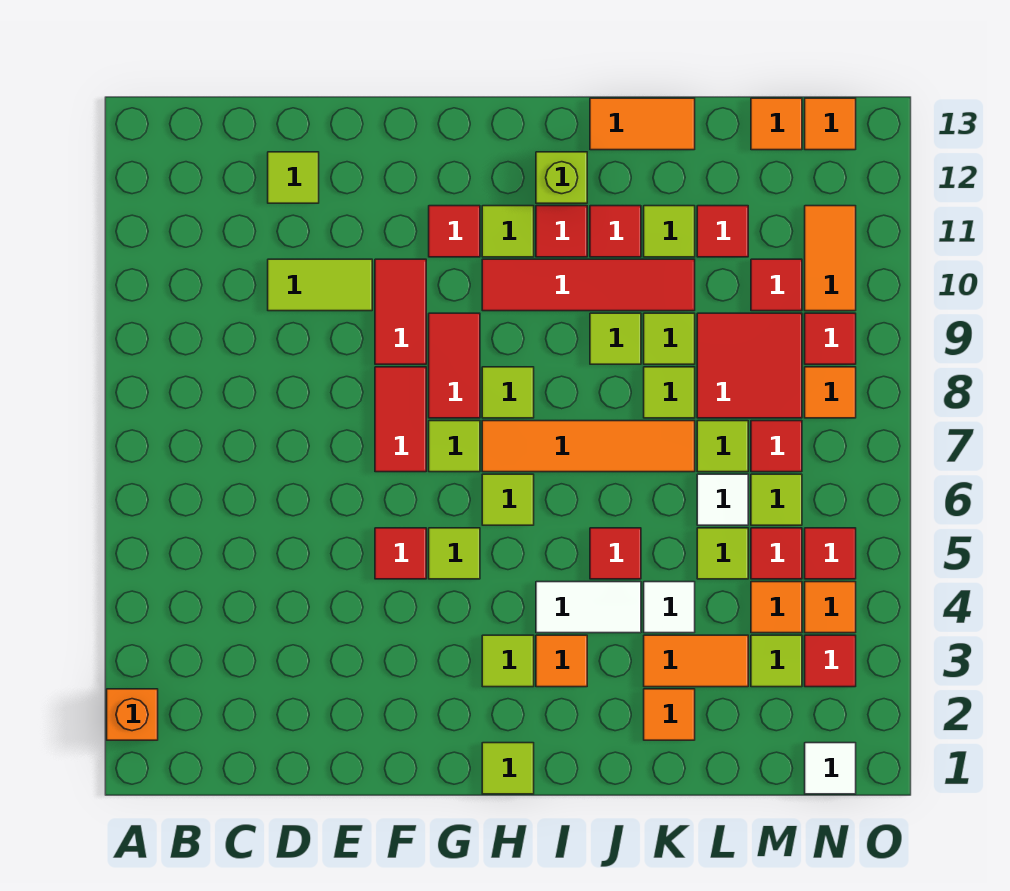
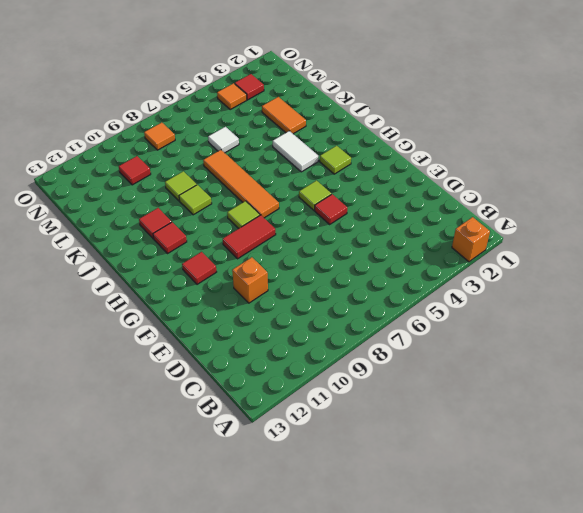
orange brick E10 level 1 -> lime tile D10:E10 level 1
none -> lime tile D12 level 1
none -> red tile F7:F8 level 1
none -> red tile F9:F10 level 1
none -> lime tile G7 level 1

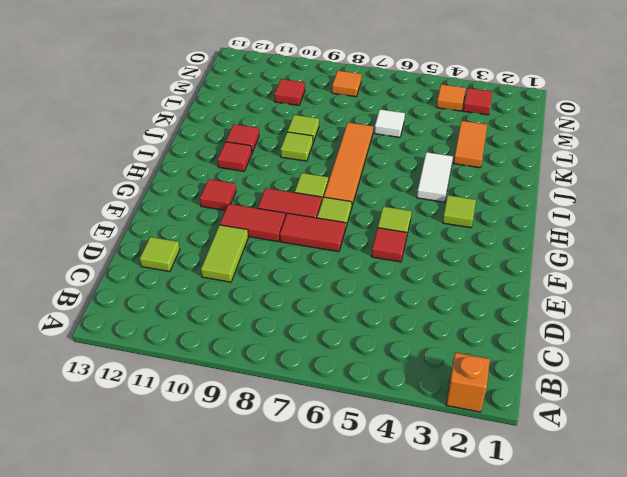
none -> lime tile H1 level 1
none -> lime tile H6 level 1
none -> red tile H10:K10 level 1
none -> lime tile H11 level 1

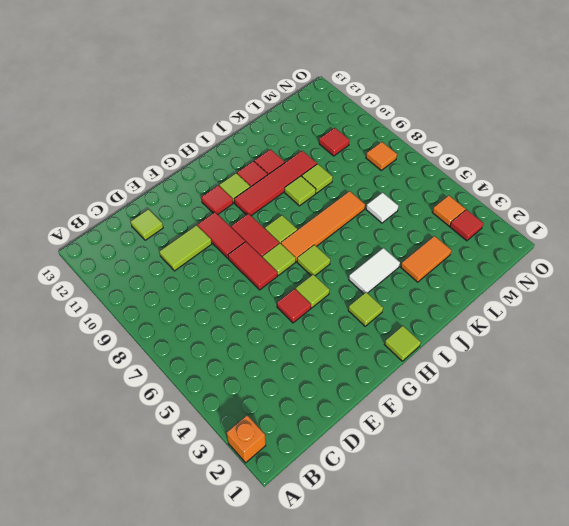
none -> orange tile I3 level 1
none -> lime brick I12 level 1
none -> red tile J5 level 1
none -> orange tile J13:K13 level 1

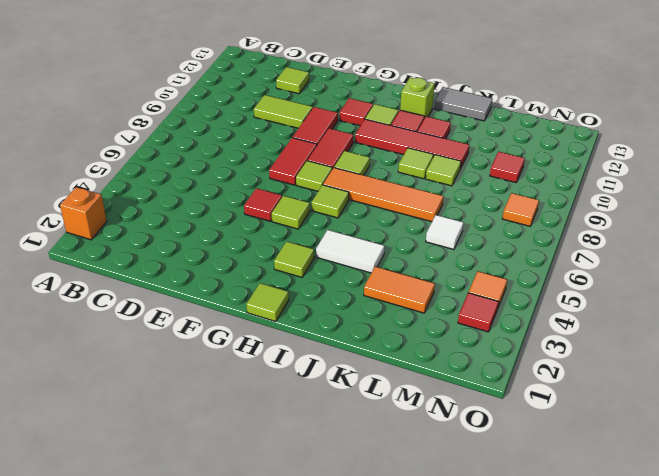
grey tile J13:K13 level 1 -> orange tile J13:K13 level 1
none -> orange tile I3 level 1
none -> red tile J5 level 1
none -> orange tile K2 level 1
none -> white tile K4 level 1

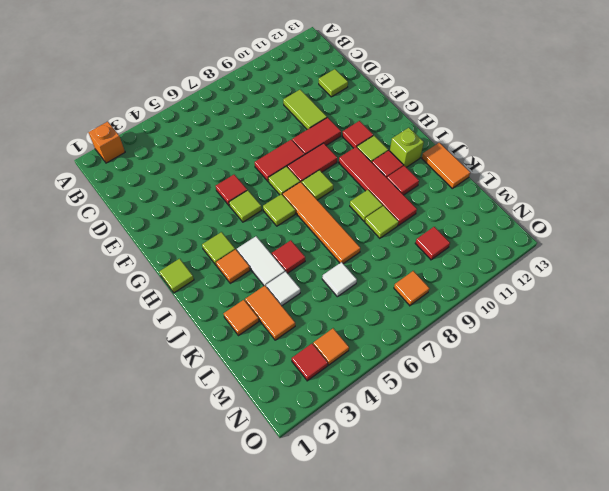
none -> lime tile K8 level 1
none -> lime tile K11 level 1
none -> lime tile L5 level 1
none -> lime tile L7 level 1

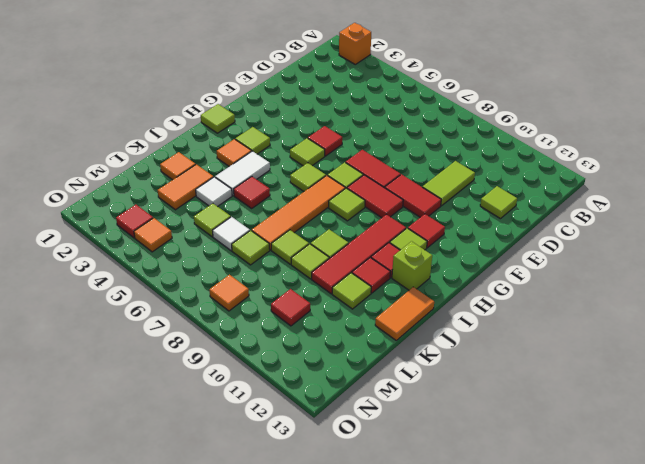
none -> red tile L8:M9 level 1
none -> red tile L11 level 1
none -> lime tile M3 level 1
none -> orange tile M4 level 1

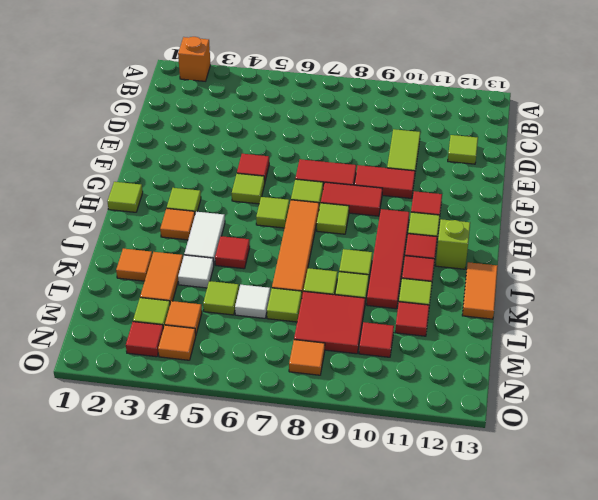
none -> red tile M5 level 1
none -> lime tile M6 level 1
none -> red tile M7 level 1
none -> orange tile M13 level 1

